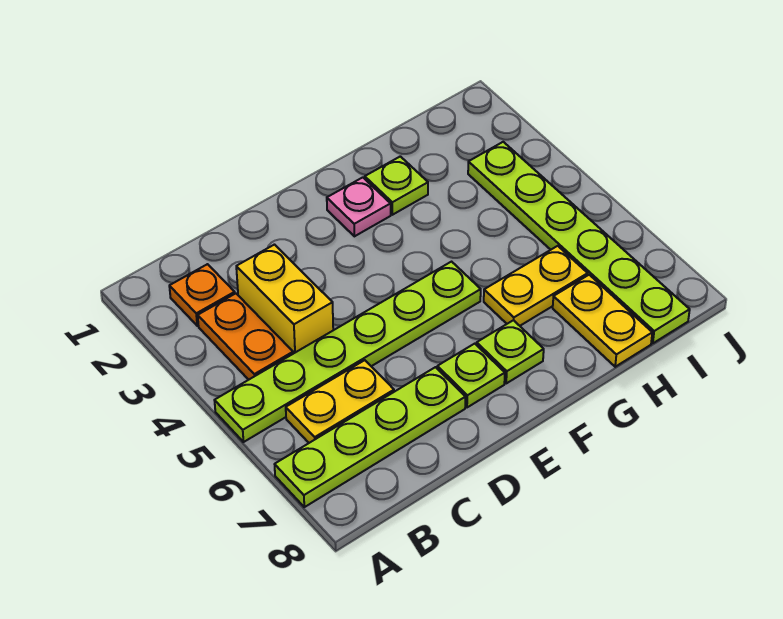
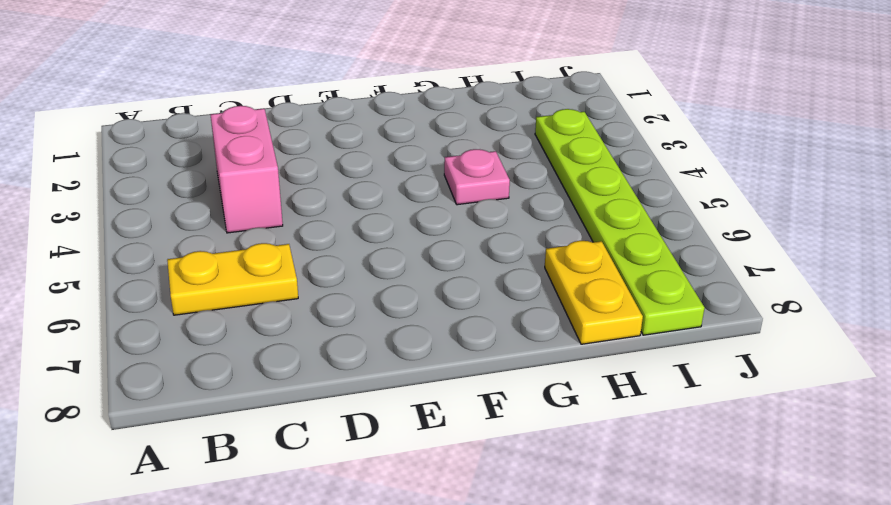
pink brick C3:C4 level 1 -> yellow brick C3:C4 level 1
pink plate G4 level 1 -> pink plate F2 level 1
none -> lime plate A5:F5 level 1
none -> lime plate A7:D7 level 1
none -> orange plate B2 level 1

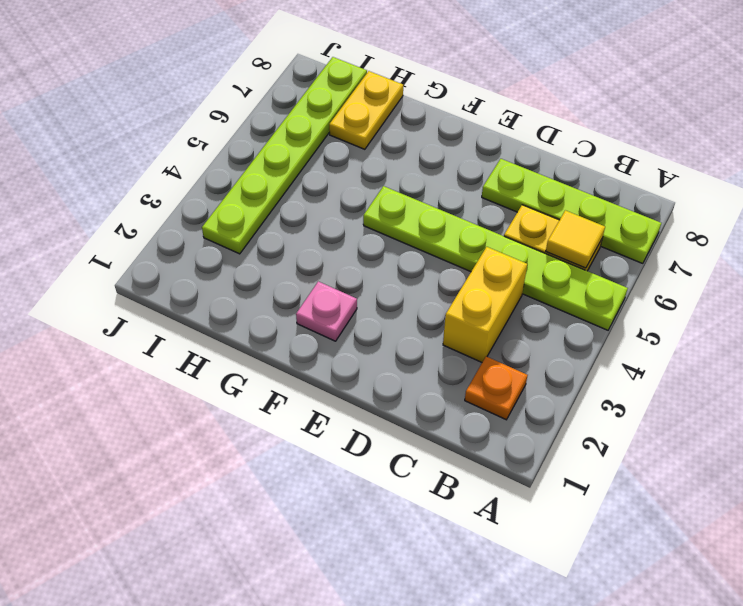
yellow tile B6 level 2 -> none
none -> orange plate B3:B4 level 1
none -> lime plate E7 level 1
none -> lime plate F7 level 1

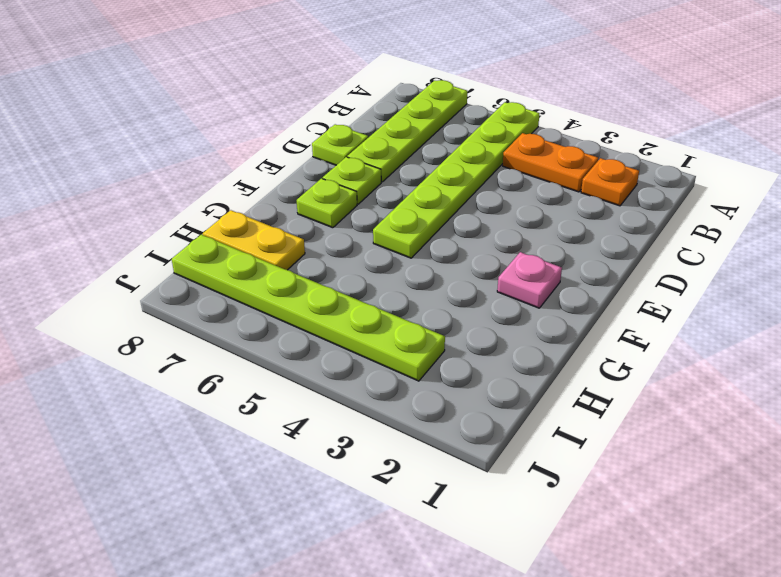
lime plate D8 level 1 -> lime plate G2 level 1
none -> yellow plate B6:C6 level 1
none -> yellow brick C3:C4 level 1
none -> yellow plate G6:H6 level 1

